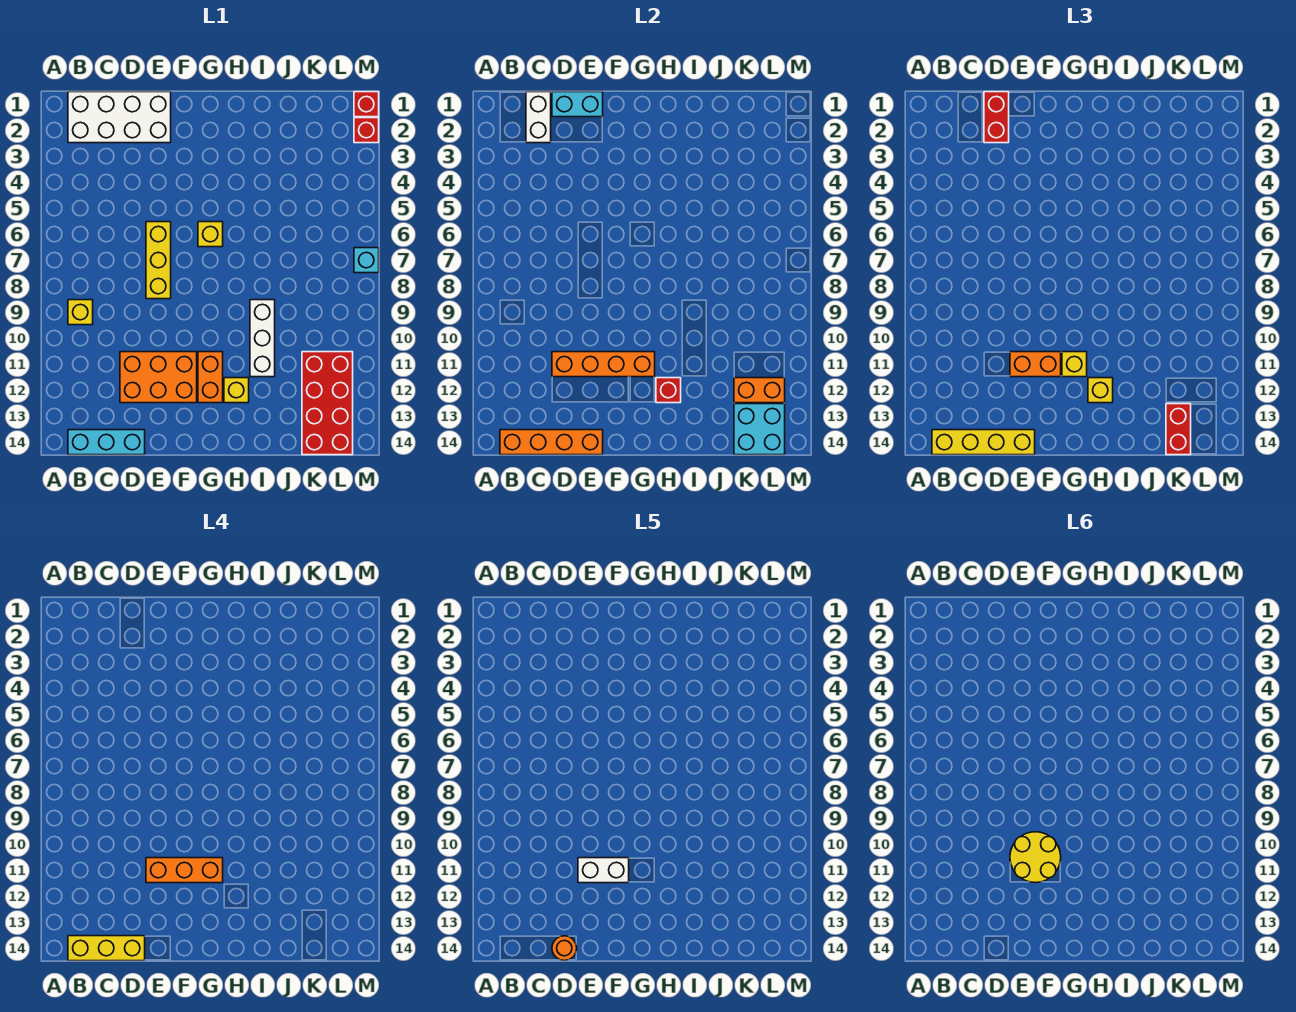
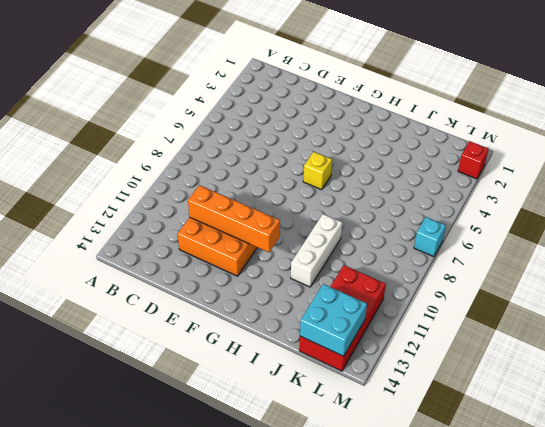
none -> white brick B1:E2 level 1
none -> yellow brick B9 level 1
none -> cyan brick B14:D14 level 1
none -> yellow brick E6:E8 level 1

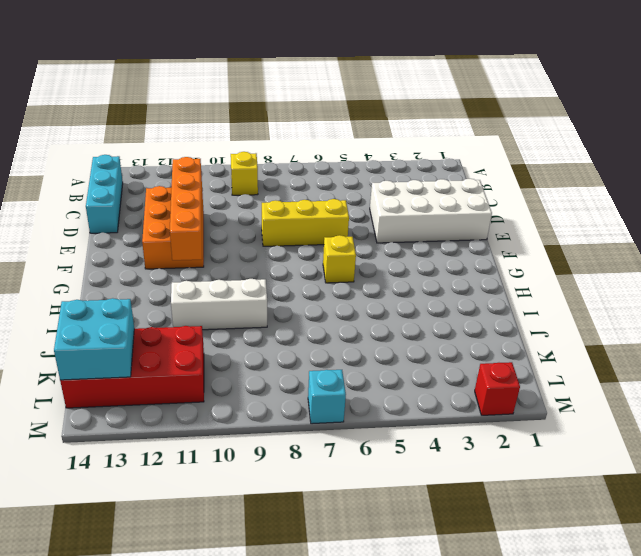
white brick D1:E4 level 1 -> white brick B1:E2 level 1
none -> orange brick G11:G12 level 1
none -> yellow brick H12 level 1
none -> red brick M1 level 1
none -> orange brick B14:E14 level 2

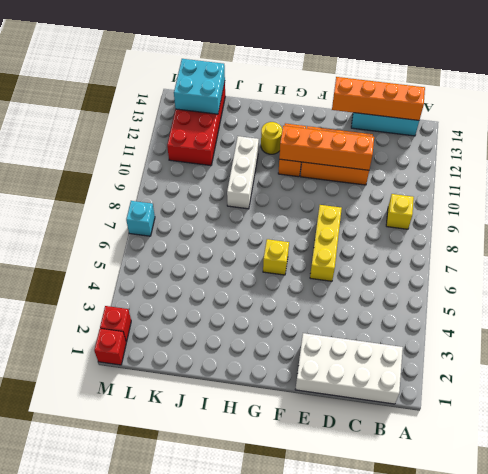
yellow round brick H12 level 1 -> yellow brick H12 level 1
none -> white brick C1:C2 level 2
none -> cyan brick D1:E1 level 2
none -> red brick H12 level 2
none -> orange brick K12:L12 level 2

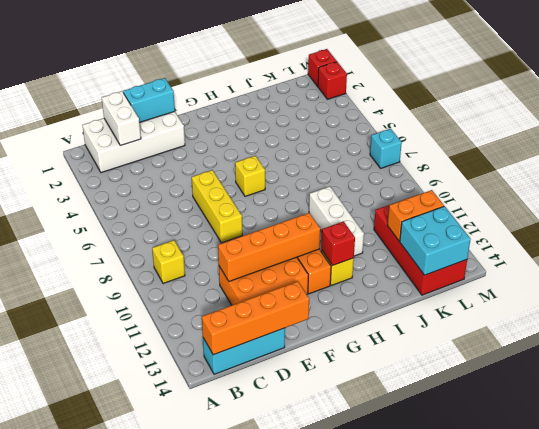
none -> yellow brick B14:E14 level 3
none -> red brick D1:D2 level 3
none -> orange brick E11:F11 level 3
none -> yellow brick G11 level 3

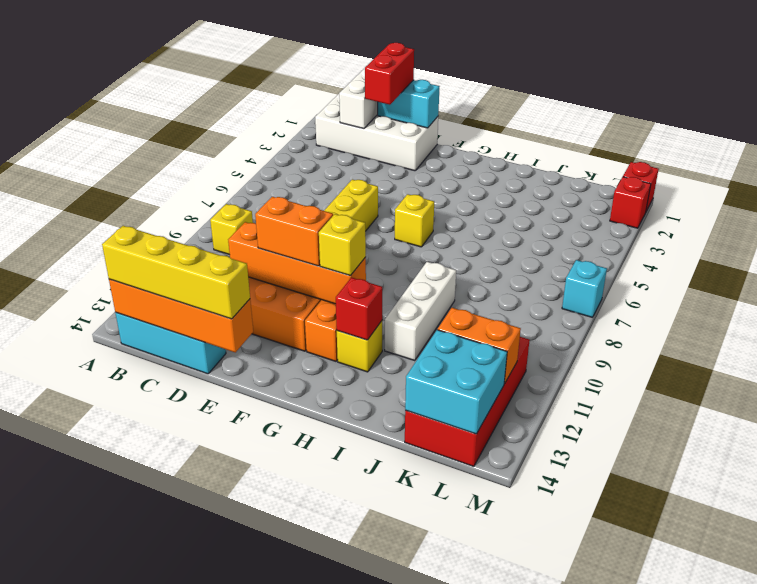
none -> yellow brick H12 level 3
none -> red brick K13:K14 level 3
none -> yellow brick B14:D14 level 4
none -> orange brick E11:G11 level 4

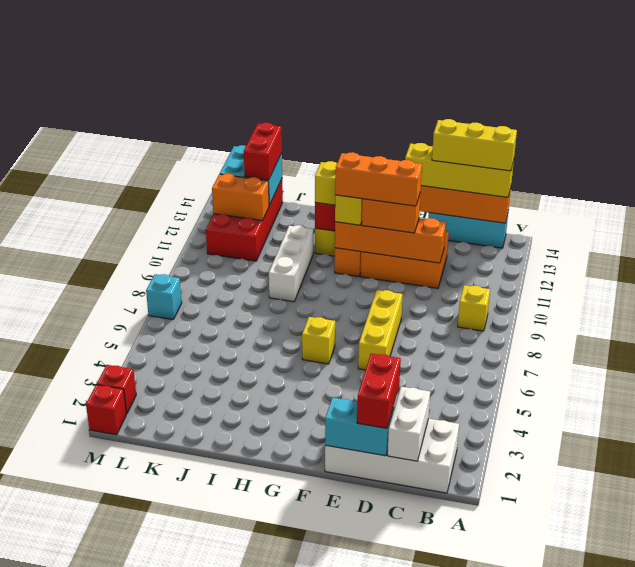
none -> orange round brick D14 level 5
none -> white brick E11:F11 level 5
none -> yellow round brick E10:F11 level 6

